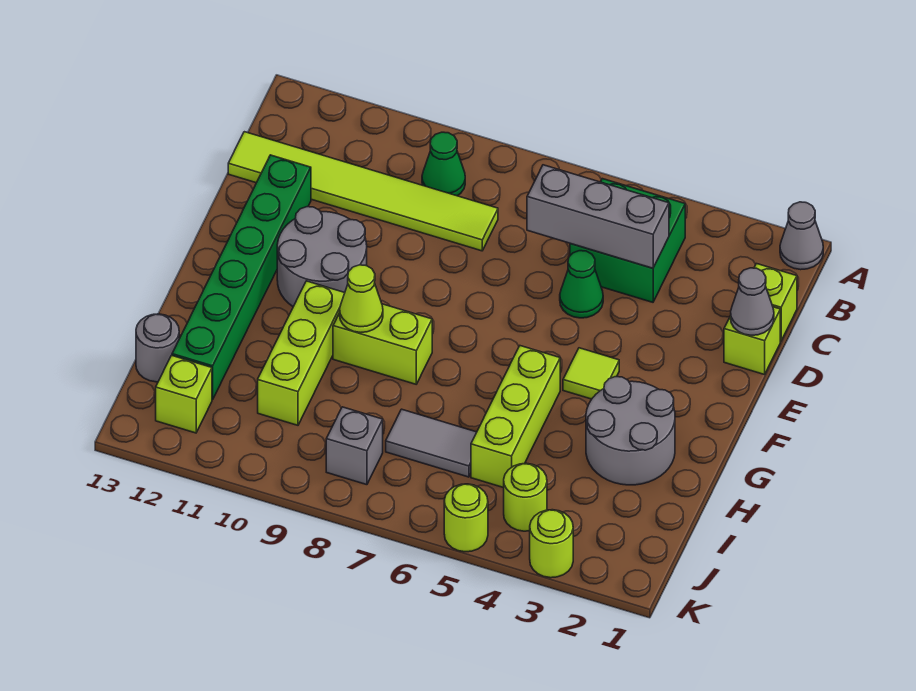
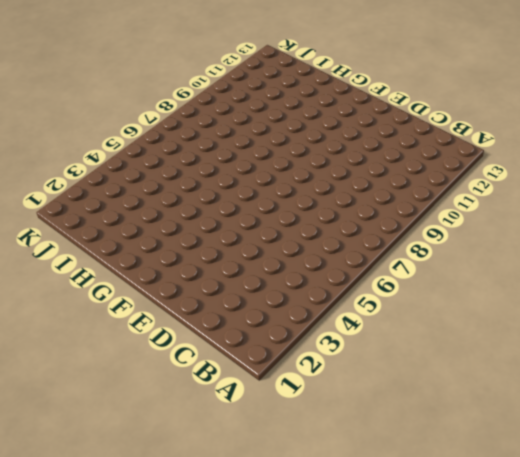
none -> grey cone A1 level 1
none -> green brick B4:C5 level 1
none -> green cone B9 level 1

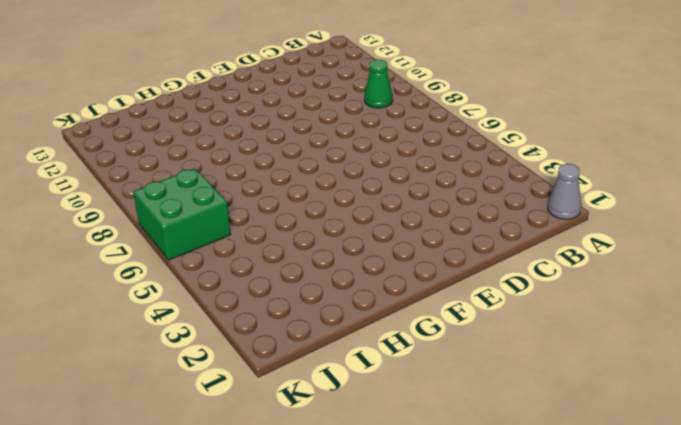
green brick J6:K7 level 1 -> green brick B4:C5 level 1
none -> lime brick C1 level 1
none -> lime tile C8:C13 level 1
none -> lime brick D1 level 1

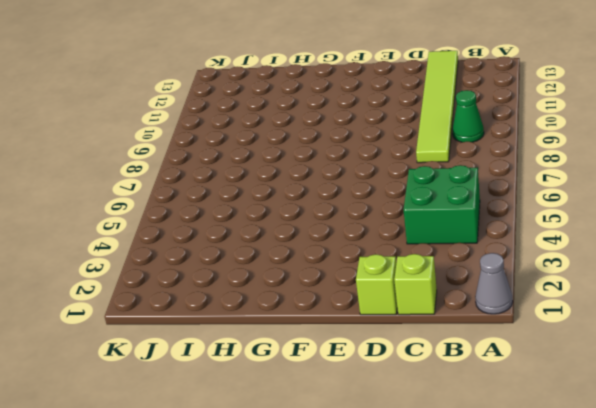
none -> green cone D5 level 1
none -> green brick D12:I12 level 1
none -> grey round brick E10:F11 level 1

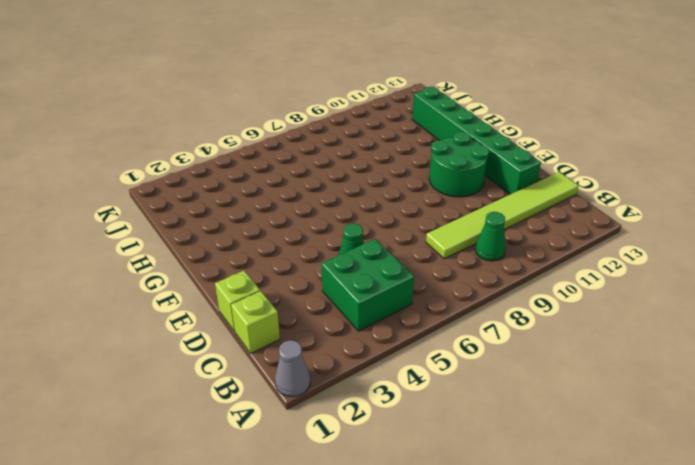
green round brick E10:F11 level 1 -> grey round brick E10:F11 level 1
none -> lime tile F4 level 1
none -> grey round brick G2:H3 level 1
none -> lime brick G5:I5 level 1

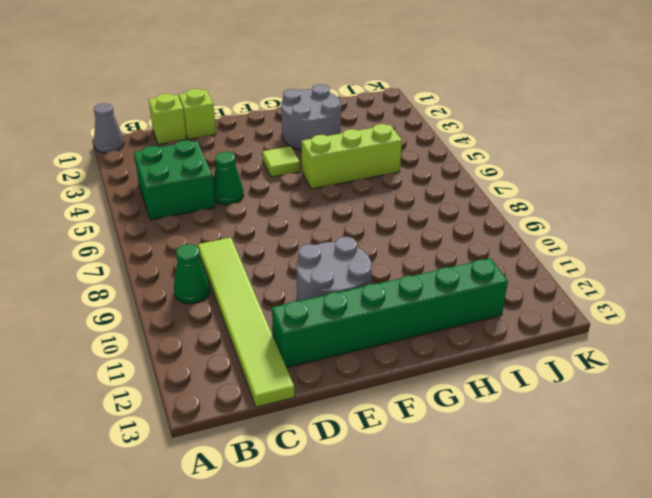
none -> lime brick G8:G9 level 1
none -> lime brick G10:I10 level 1
none -> grey tile I6:I7 level 1

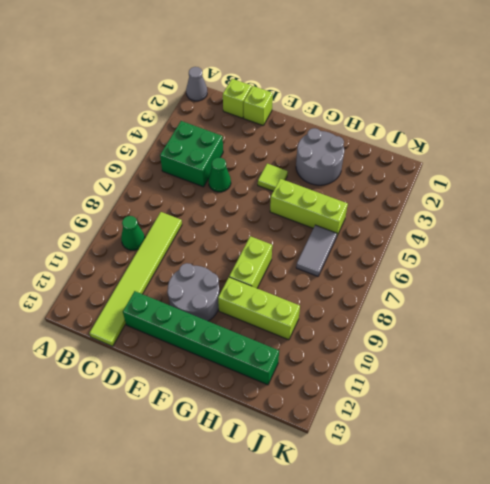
none -> grey round brick I13 level 1
none -> lime round brick J4 level 1
none -> grey brick J8 level 1

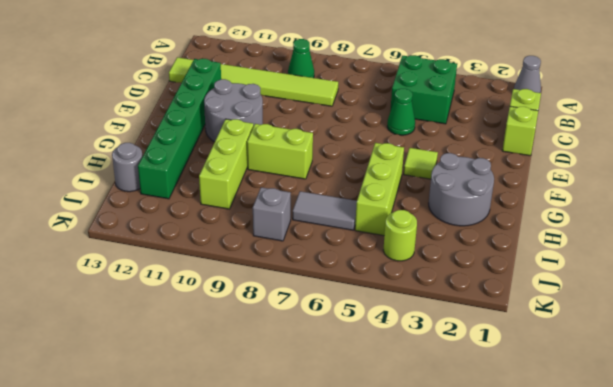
none -> lime brick J12 level 1
none -> lime round brick K3 level 1
none -> lime round brick K5 level 1

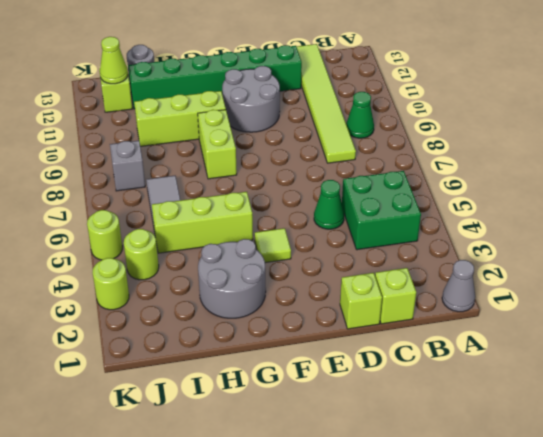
lime cone J12 level 2 -> lime cone G9 level 2
none -> grey brick C4:C6 level 2
none -> grey cone D1 level 2

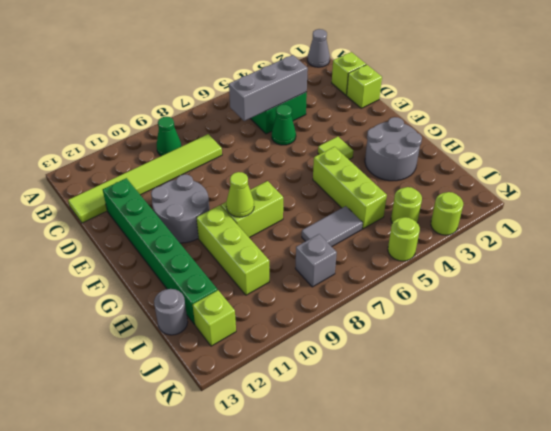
none -> grey cone D1 level 2

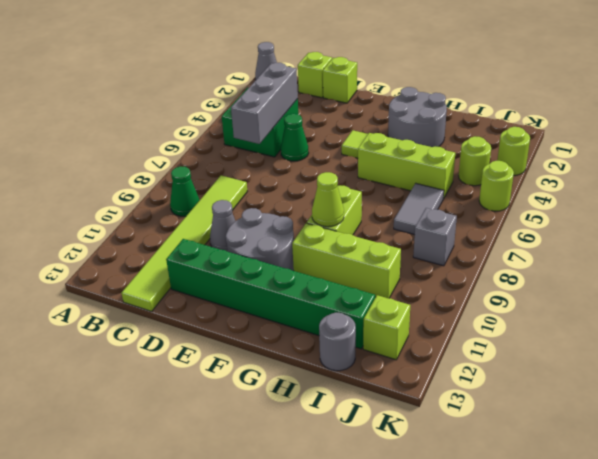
grey cone D10 level 1 -> grey cone D1 level 2

